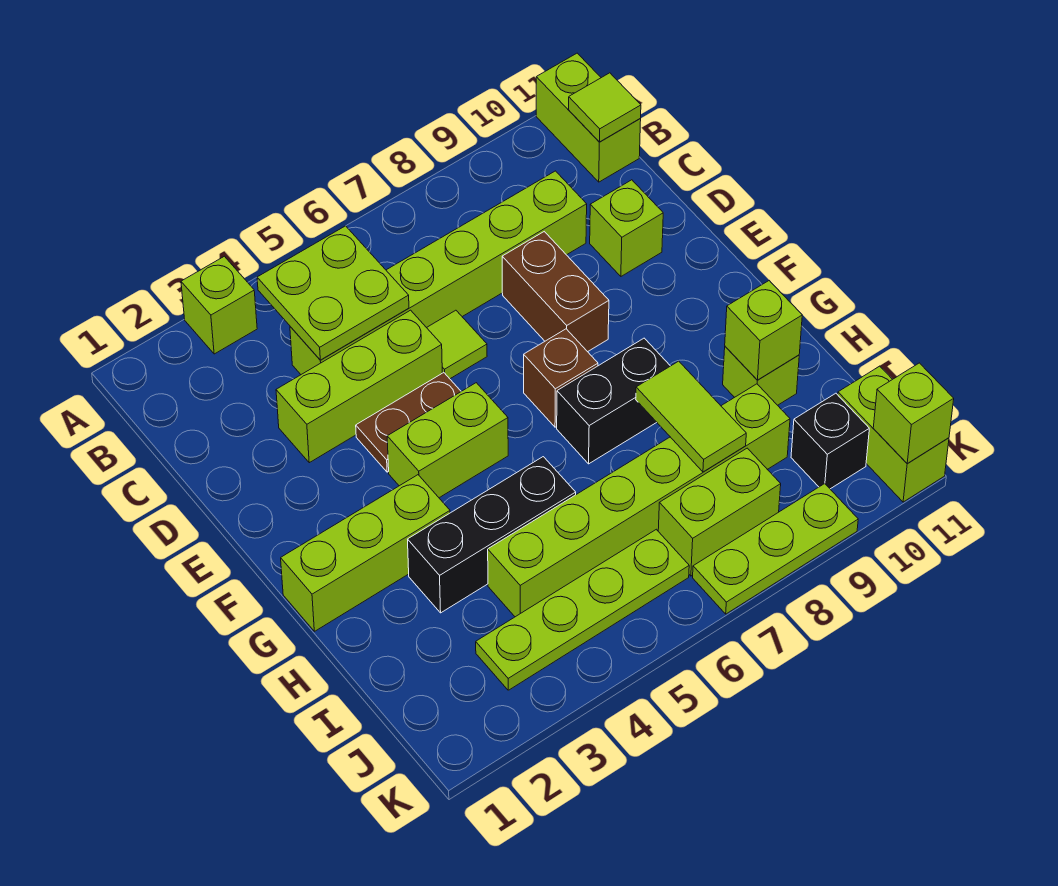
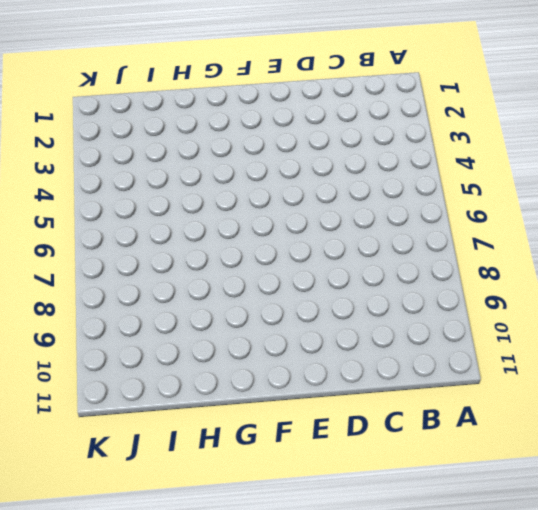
none -> lime brick A3 level 1
none -> lime brick A11:B11 level 1
none -> lime brick C4:C9 level 1

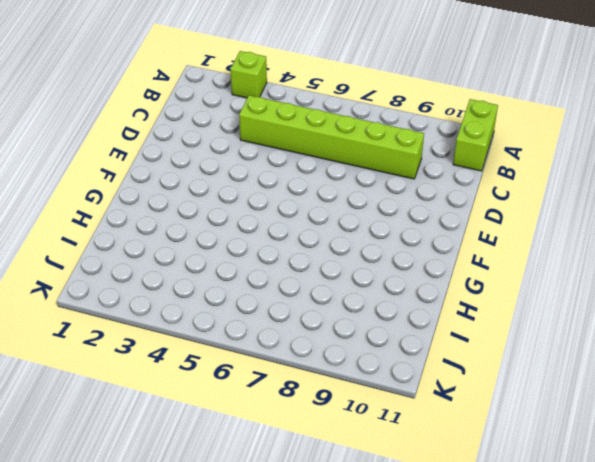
none -> lime brick D3:D5 level 1
none -> lime tile D6 level 1
none -> brown brick D8:E8 level 1

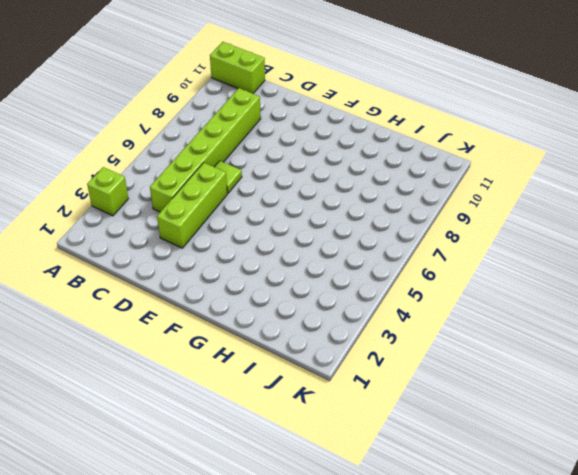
none -> brown brick D8:E8 level 1
none -> lime brick D10 level 1
none -> brown plate E4:E5 level 1

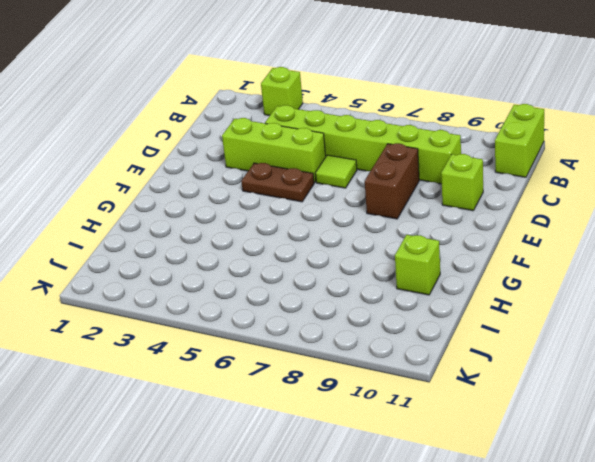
none -> lime brick F4:F5 level 1
none -> brown brick F7 level 1
none -> lime brick G1:G3 level 1

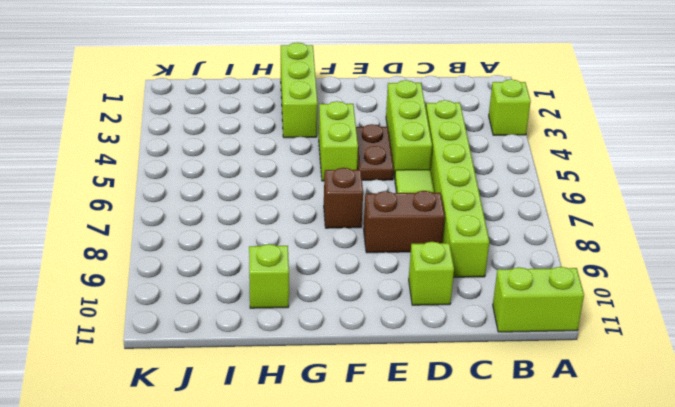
none -> black brick G7:G8 level 1
none -> black brick H3:H5 level 1
none -> lime brick I4:I9 level 1

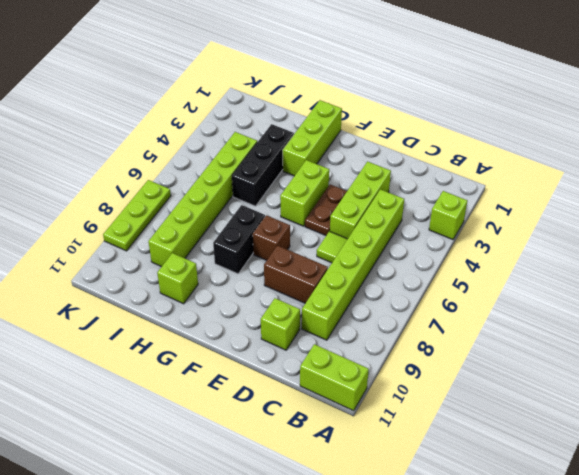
none -> lime plate J3:J6 level 1
none -> lime brick J7:J8 level 1
none -> black brick J10 level 1

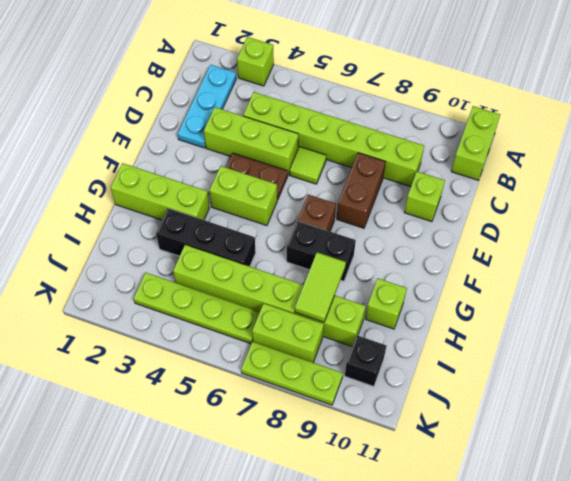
cyan plate B2:D2 level 1 -> none
none -> lime brick J11:K11 level 1
none -> lime plate B4:C5 level 2
none -> lime tile B11 level 2

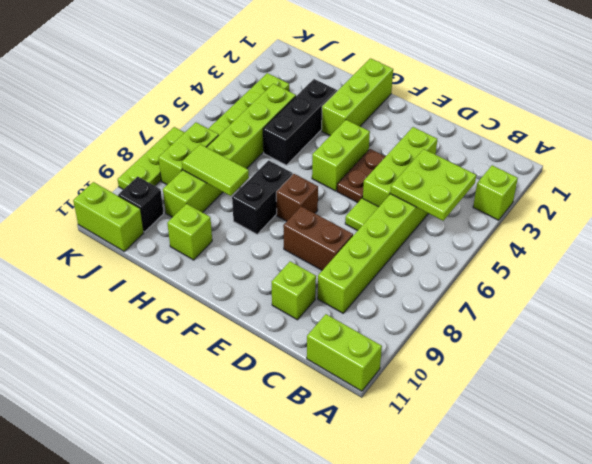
none -> lime tile B11 level 2
none -> lime brick H10 level 2
none -> lime brick K11 level 2

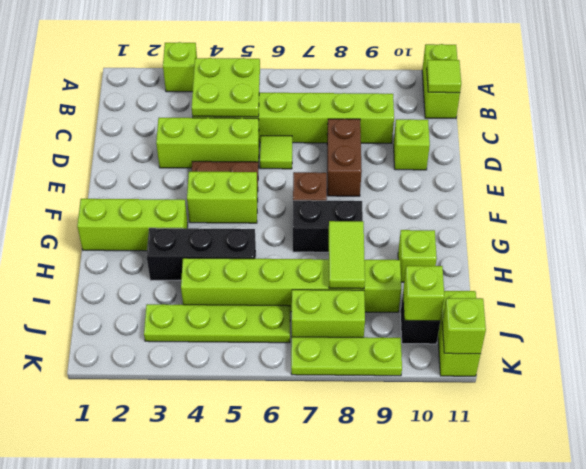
lime brick J10 level 2 -> lime brick H10 level 2

